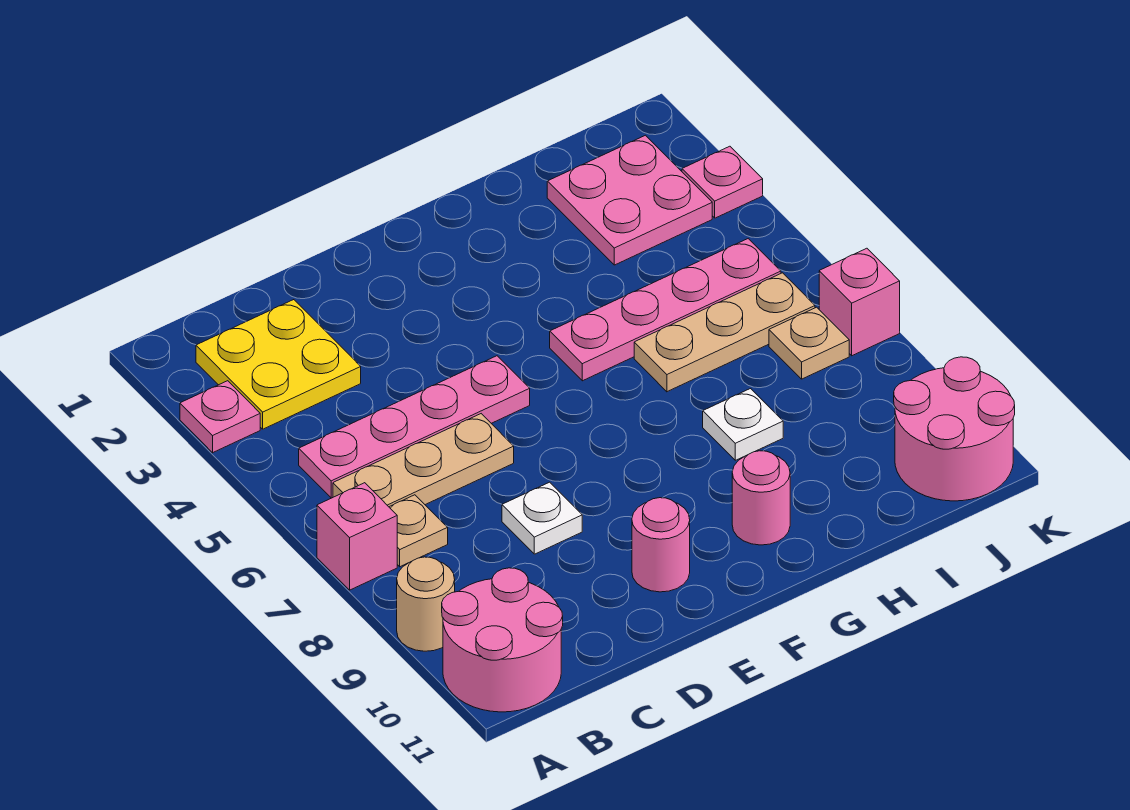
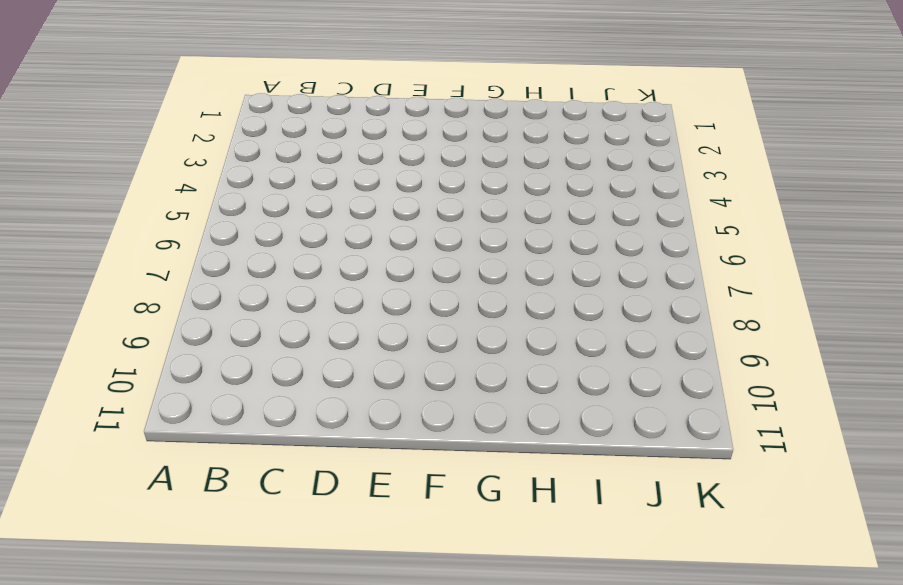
none -> pink plate A3 level 1
none -> pink brick A7 level 1
none -> tan round brick A9 level 1

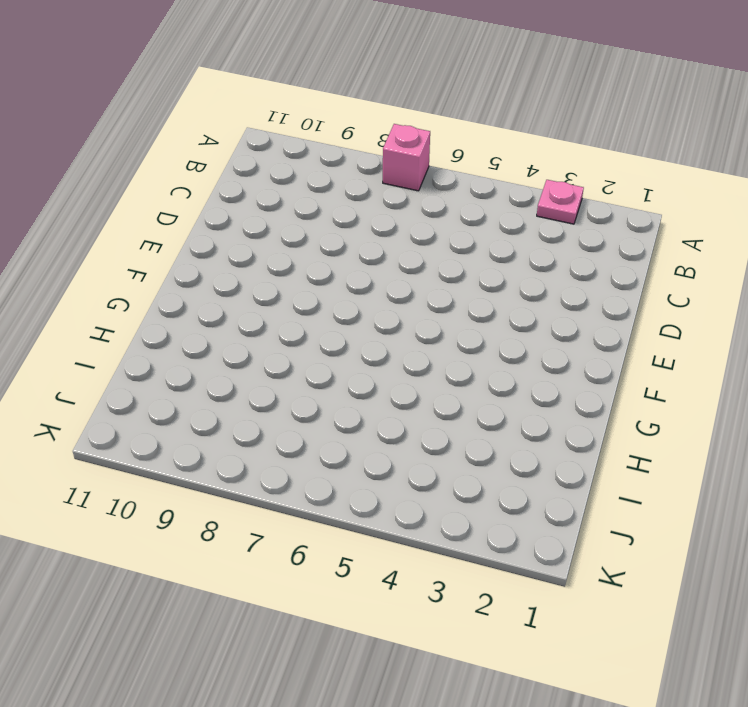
none -> tan round brick A9 level 1
none -> pink round brick A10:B11 level 1
none -> yellow plate B2:C3 level 1

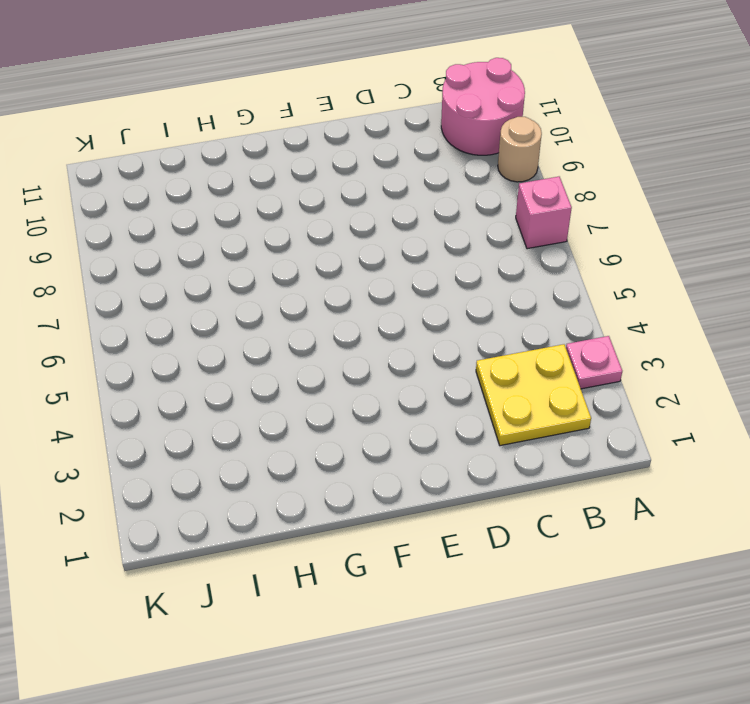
none -> pink plate B5:E5 level 1
none -> tan plate B6:D6 level 1
none -> tan plate B7 level 1

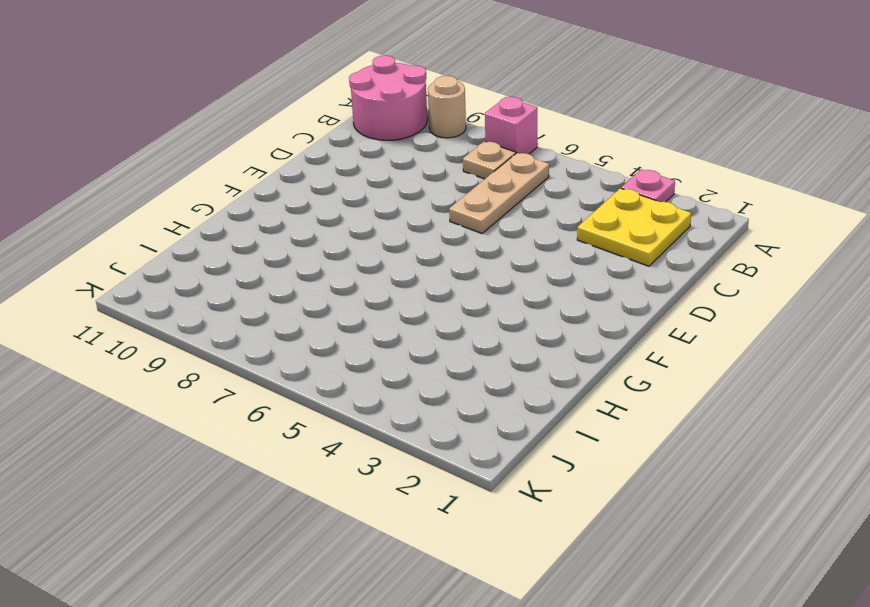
none -> pink plate B5:E5 level 1
none -> white plate D8 level 1
none -> pink round brick E10 level 1

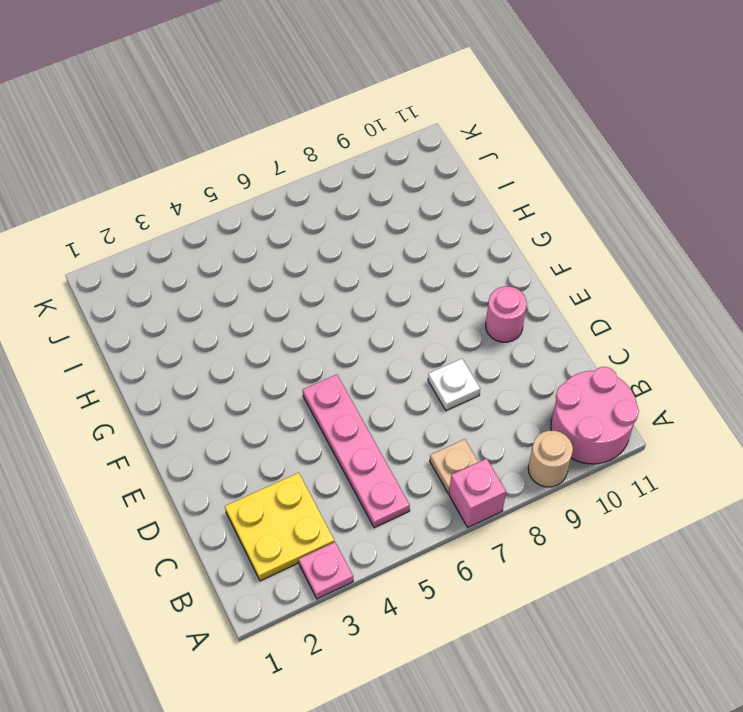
none -> tan plate B6:D6 level 1
none -> pink plate G5:J5 level 1
none -> pink round brick G10 level 1

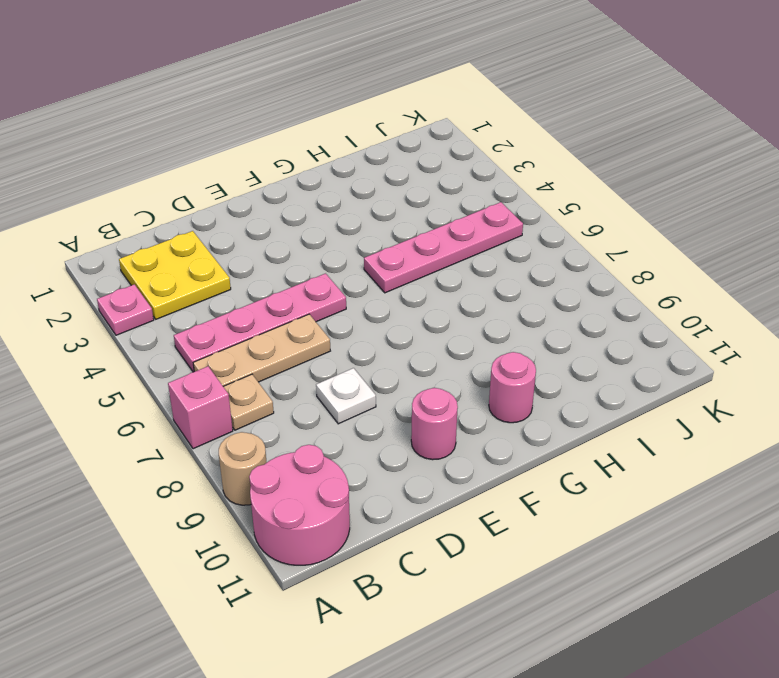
none -> tan plate H6:J6 level 1
none -> white plate H8 level 1
none -> pink plate I2:J3 level 1

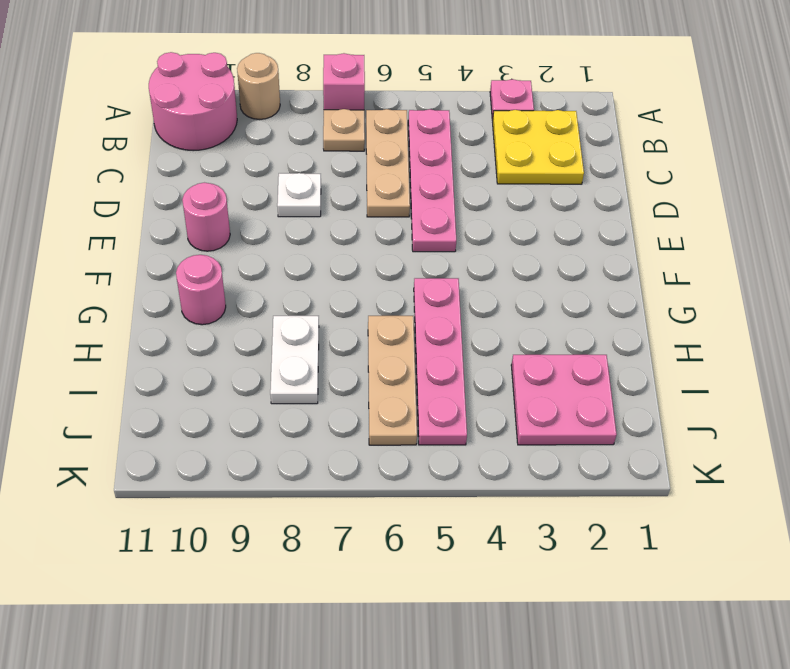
white plate H8:I8 level 1 -> white plate H8 level 1
none -> tan plate J7 level 1
none -> pink round brick J10:K11 level 1
none -> pink plate K3 level 1

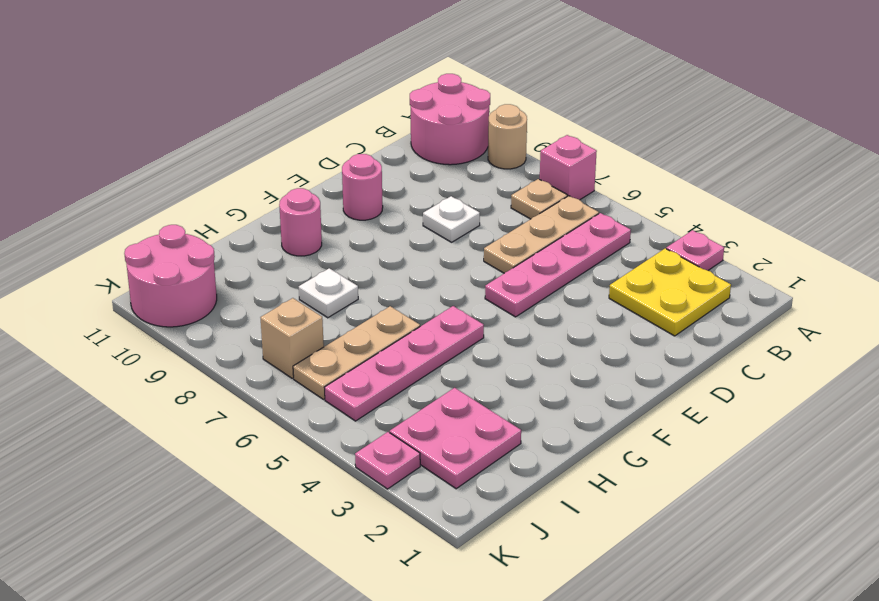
tan brick J7 level 1 -> tan plate J7 level 1
none -> pink brick K7 level 1

